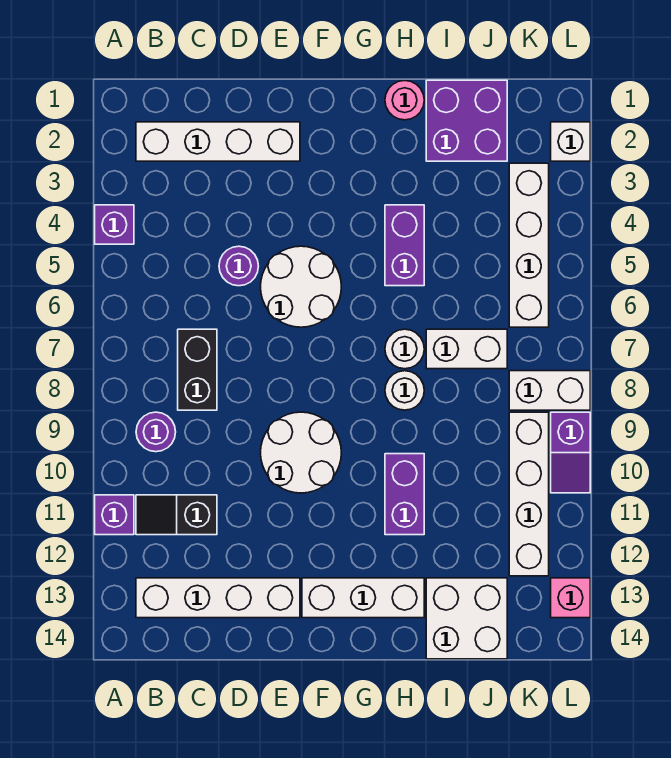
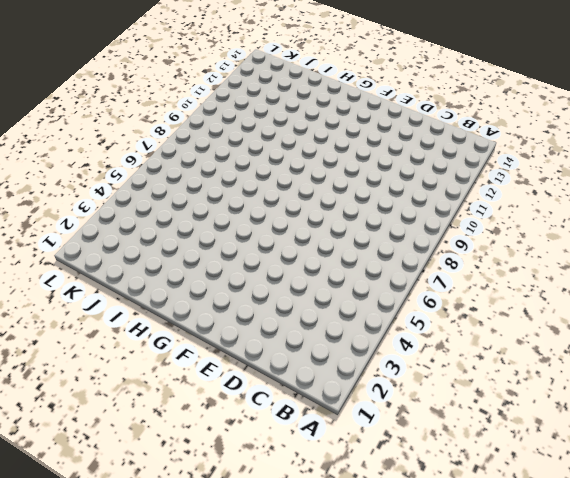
none -> purple brick A4 level 1
none -> purple brick A11 level 1
none -> white brick B2:E2 level 1

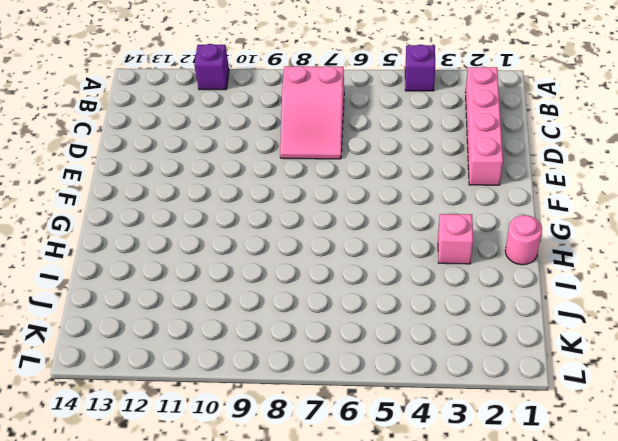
pink brick B2:E2 level 1 -> white brick B2:E2 level 1
pink slope B7:D8 level 1 top B -> black brick C7:C8 level 1
pink brick H3 level 1 -> pink brick L13 level 1
none -> purple round brick B9 level 1
none -> black slope B11:C11 level 1 top C
none -> white brick B13:E13 level 1

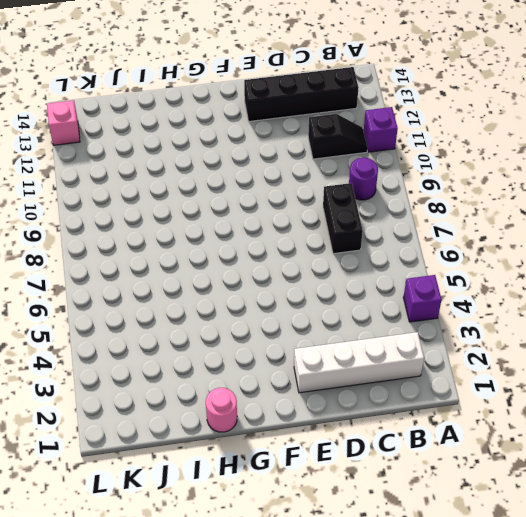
black brick B13:E13 level 1 -> white brick B13:E13 level 1
none -> purple round brick D5 level 1
none -> white round brick E5:F6 level 1
none -> white round brick E9:F10 level 1

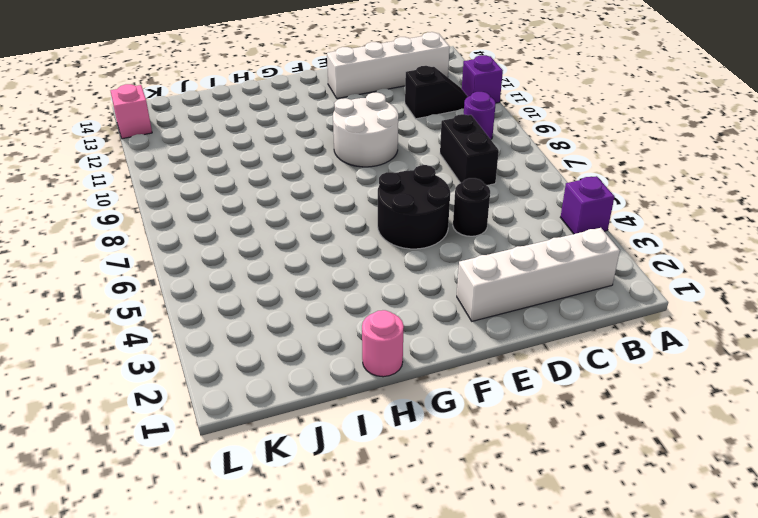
black round brick D5 level 1 -> purple round brick D5 level 1
black round brick E5:F6 level 1 -> white round brick E5:F6 level 1
none -> white brick F13:H13 level 1
none -> purple brick H4:H5 level 1
none -> white round brick H7 level 1

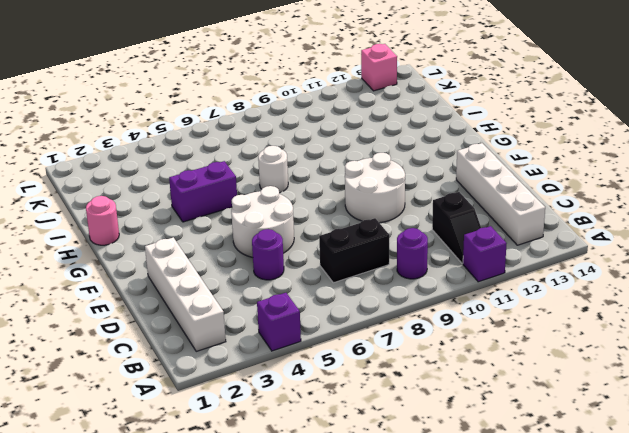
none -> white brick F13:H13 level 1
none -> white round brick H8 level 1
none -> purple brick H10:H11 level 1

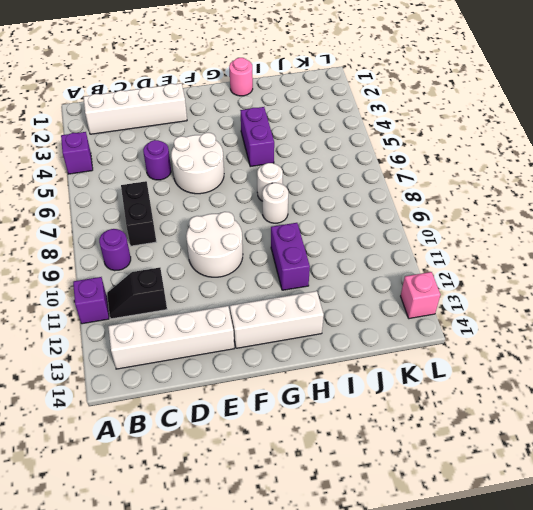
none -> purple brick I1:J2 level 1
none -> white brick I7:J7 level 1
none -> white brick I13:J14 level 1

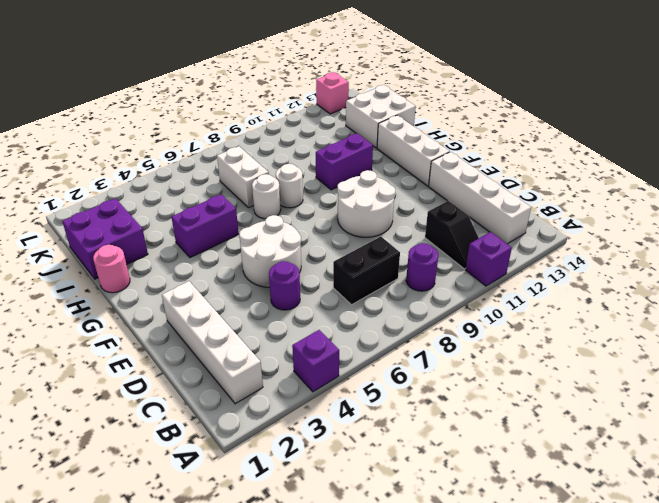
none -> white brick K3:K6 level 1
none -> white brick K8:L8 level 1
none -> white brick K9:K12 level 1

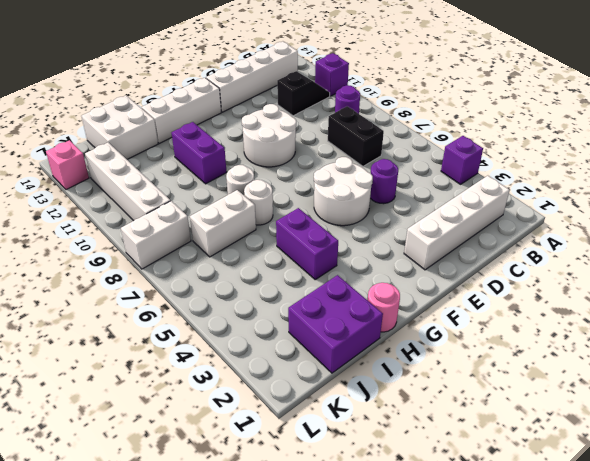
none -> white brick K3:K6 level 1
none -> white brick L2 level 1
none -> purple slope L9:L10 level 1 top 9

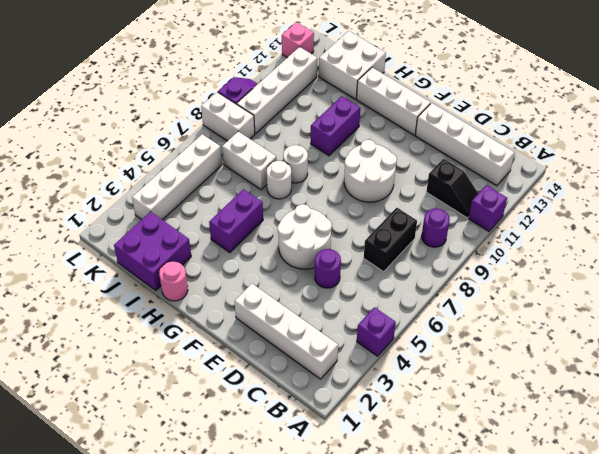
none -> white brick L2 level 1

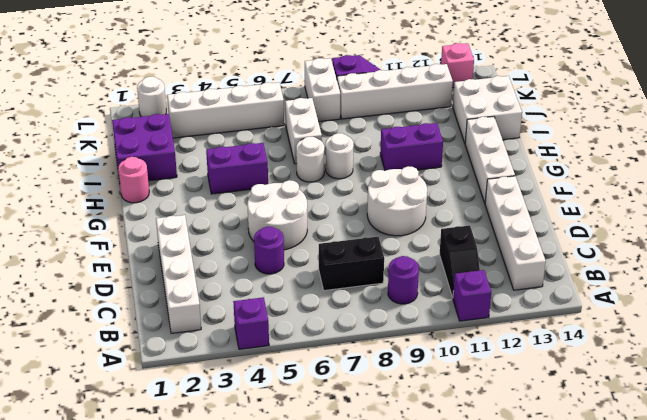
white round brick L2 level 1 -> white brick L2 level 1

